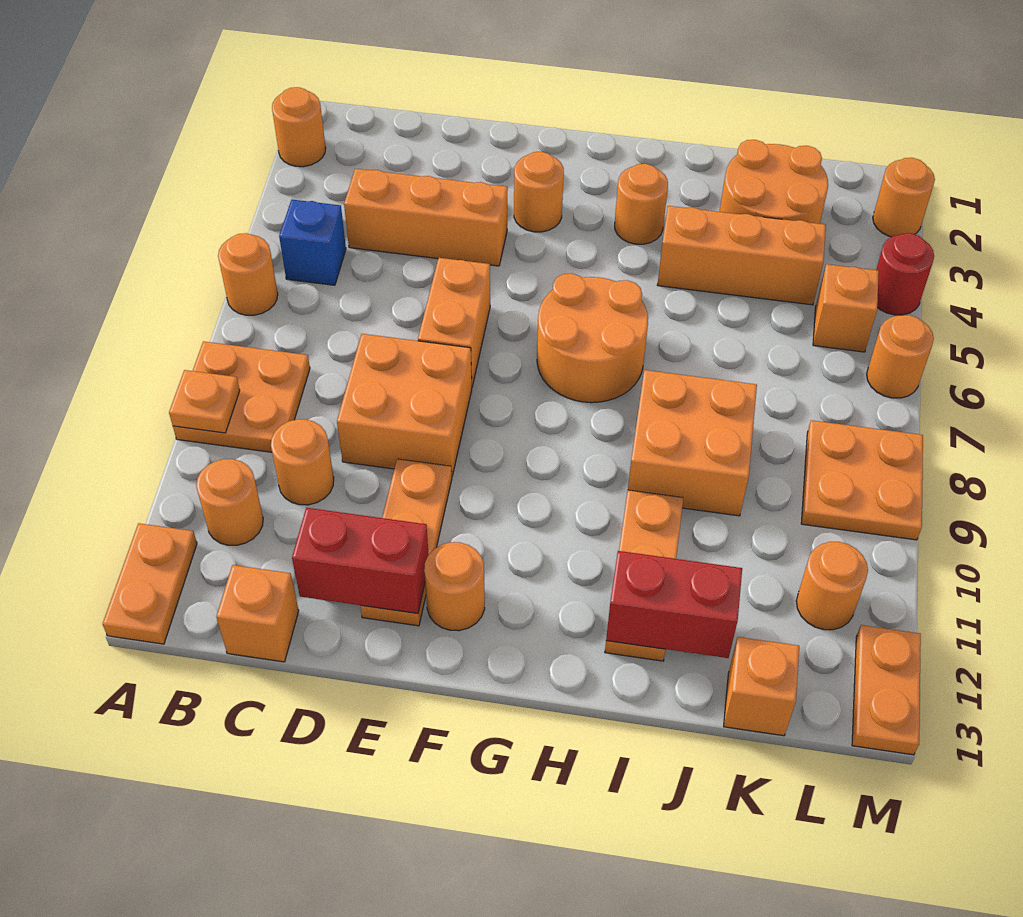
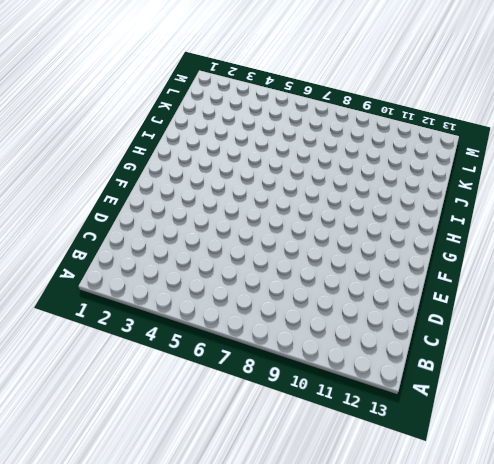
none -> orange round brick A2 level 1
none -> orange round brick A6 level 1
none -> orange plate A8:B9 level 1
none -> orange plate A12:A13 level 1

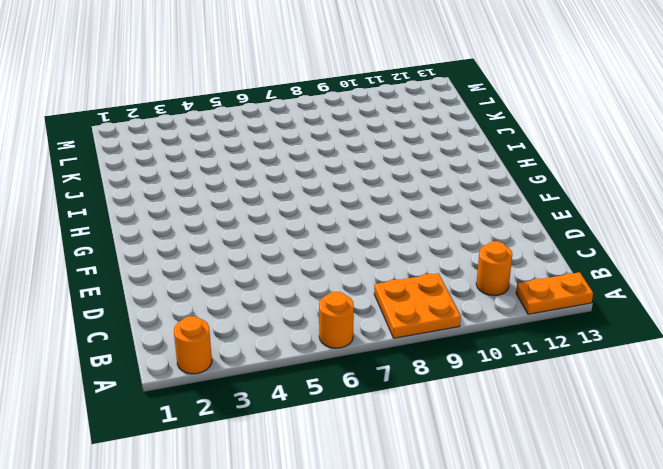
none -> blue brick B5 level 1
none -> orange brick C4:E4 level 1
none -> orange round brick C10 level 1
none -> orange brick C13 level 1

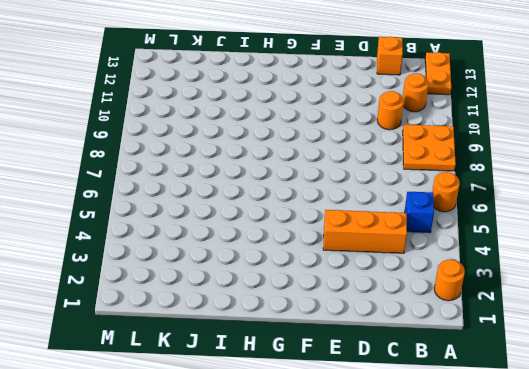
none -> orange brick D8:E9 level 1
none -> orange brick E6:E7 level 1
none -> orange plate E10:E12 level 1
none -> orange round brick F3 level 1

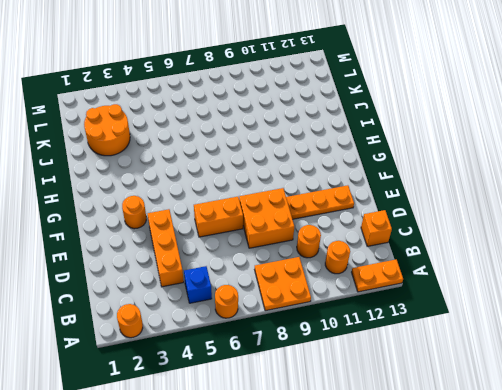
none -> orange round brick F12 level 1
none -> orange round brick G6:H7 level 1
none -> orange round brick H3 level 1
none -> orange brick I4:K4 level 1

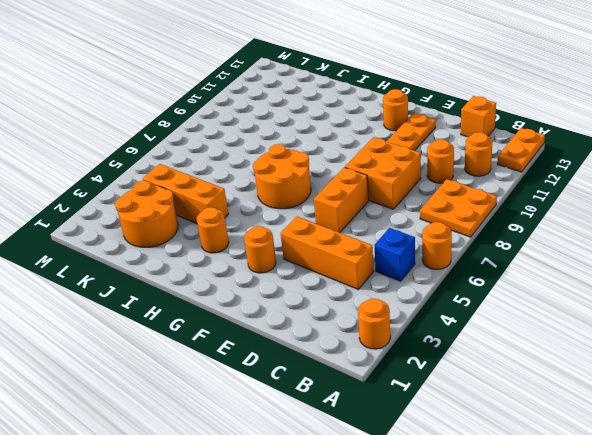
none -> orange brick I8:J9 level 1
none -> orange plate I10:I12 level 1
none -> orange brick K13 level 1
none -> orange brick L5 level 1

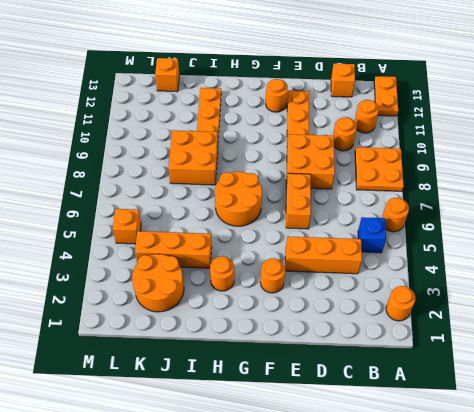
none -> orange plate L8:M9 level 1
none -> orange round brick L11 level 1
none -> orange round brick M2 level 1
none -> red round brick M4 level 1

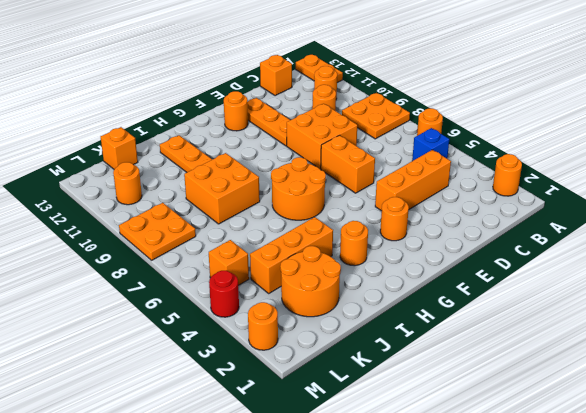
none -> orange round brick M6 level 1
none -> orange plate M12:M13 level 1
none -> orange plate A9 level 2
none -> red brick D12:E12 level 2

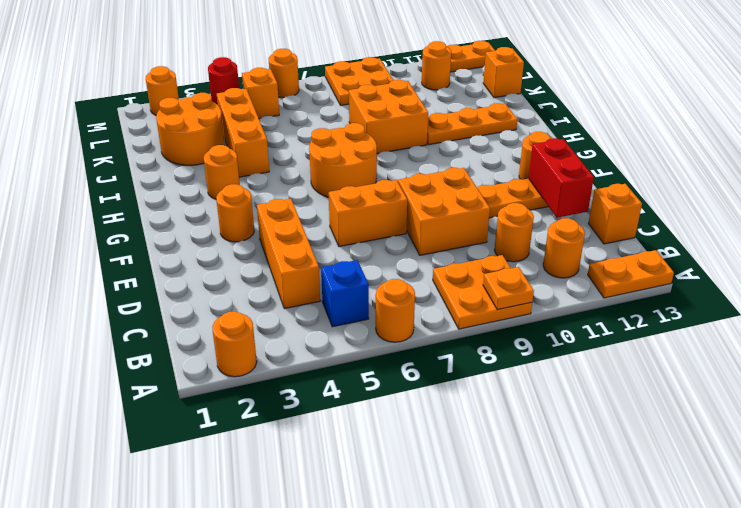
none -> red brick I12:J12 level 2

